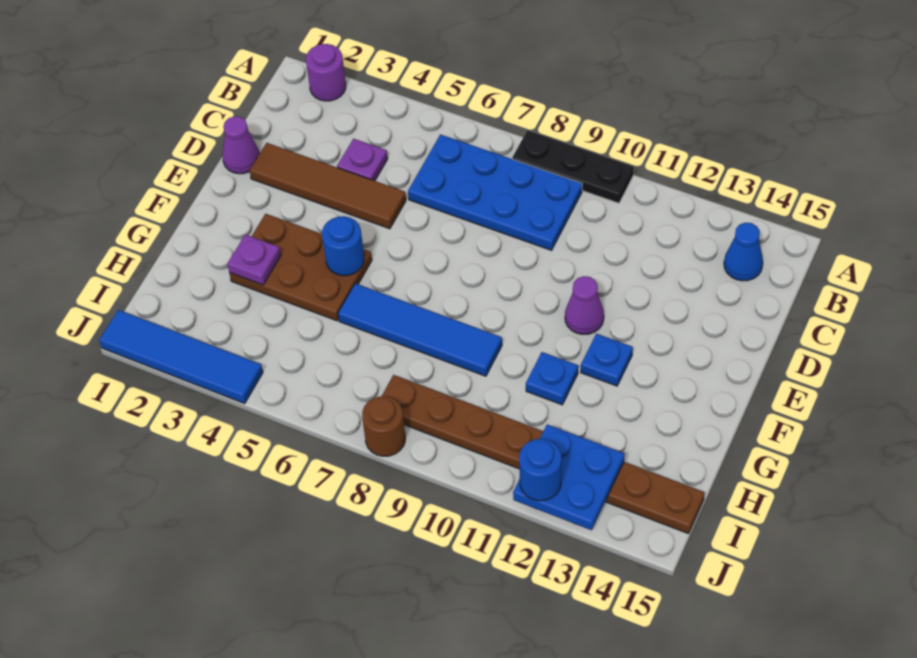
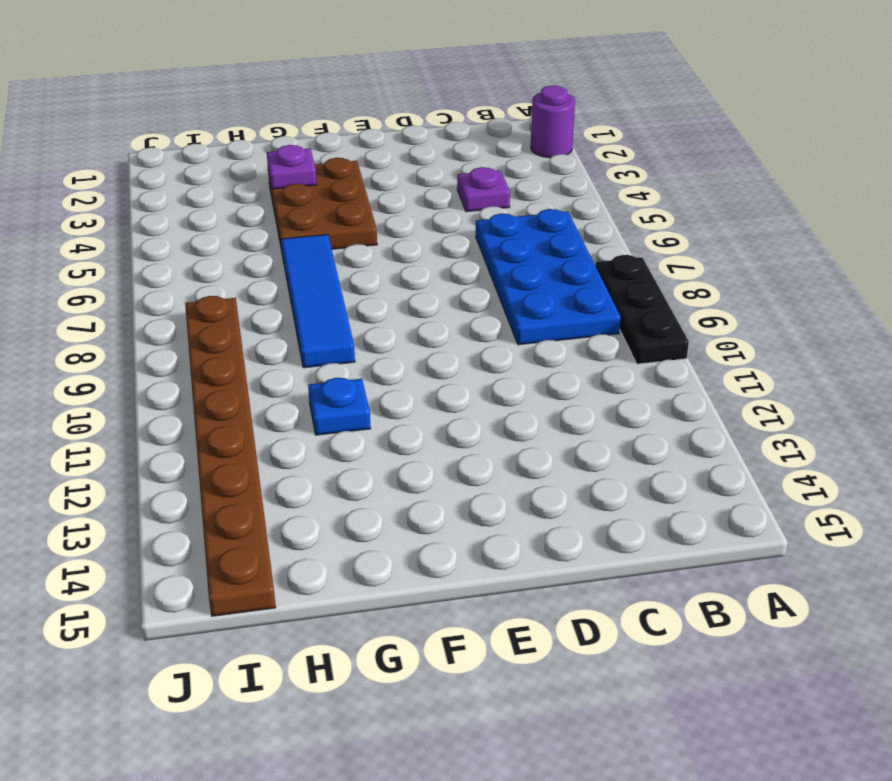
none -> blue cone B14 level 1
none -> purple cone D1 level 1
none -> brown tile D2:D5 level 1

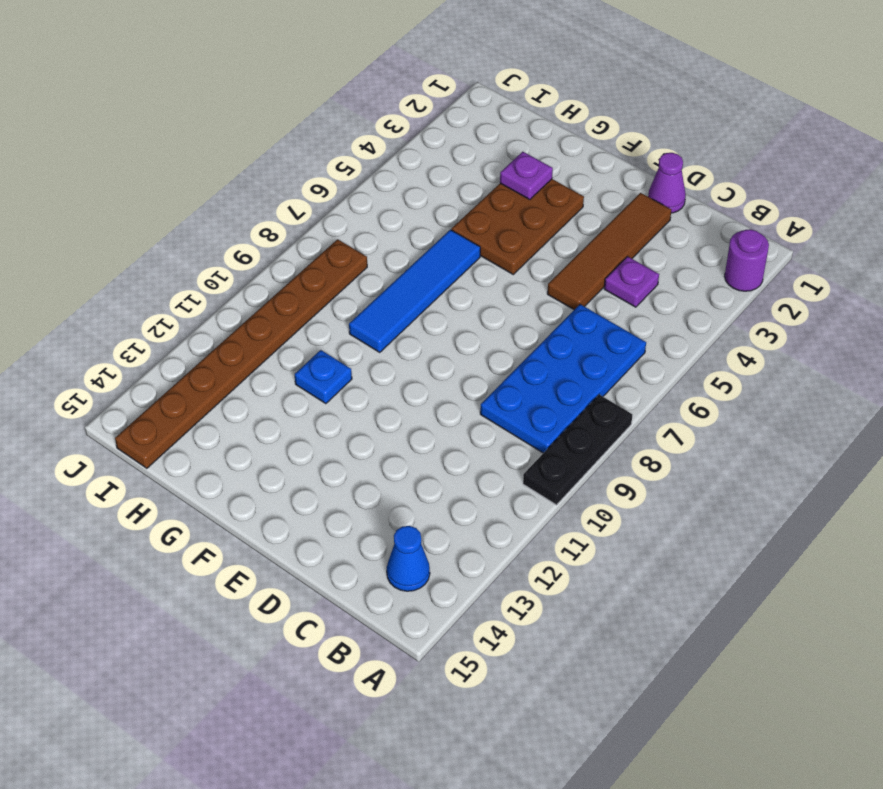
none -> purple cone E11 level 1
none -> blue plate F12 level 1
none -> blue tile J1:J4 level 1

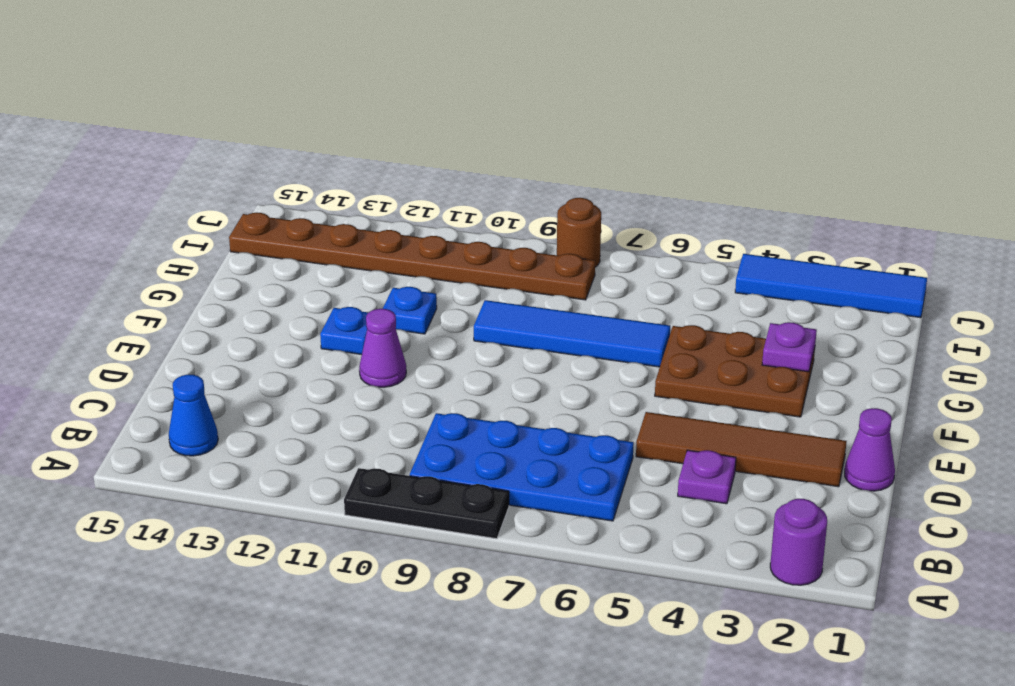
none -> blue round brick F5 level 2
none -> blue plate I12:J13 level 2
none -> blue round brick J12 level 3

